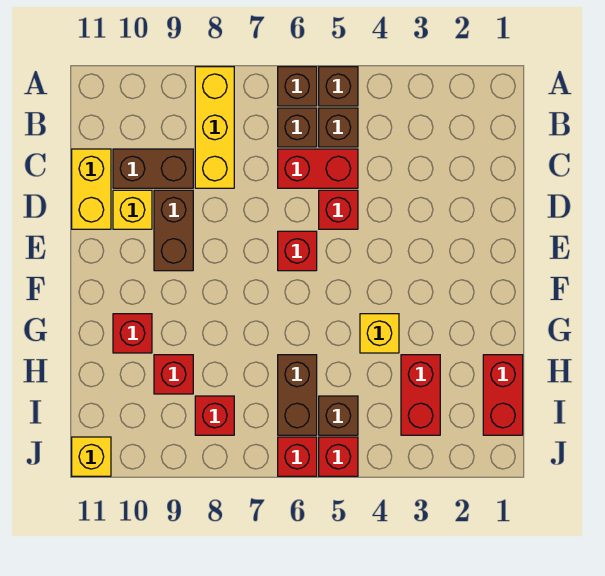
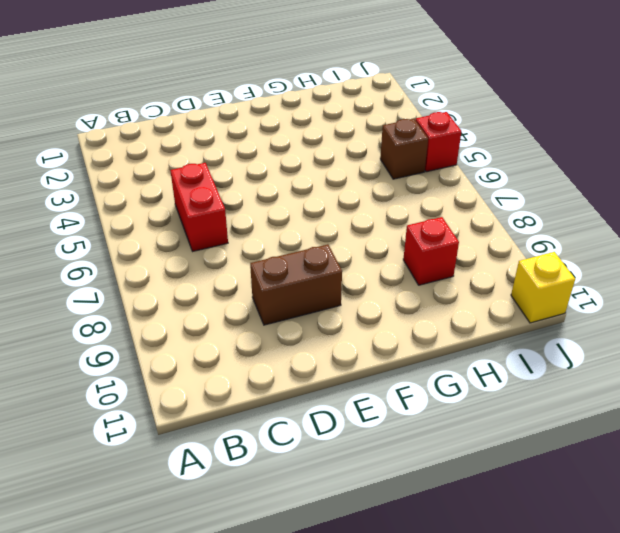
none -> brown brick A5 level 1
none -> brown brick A6 level 1
none -> yellow brick A8:C8 level 1

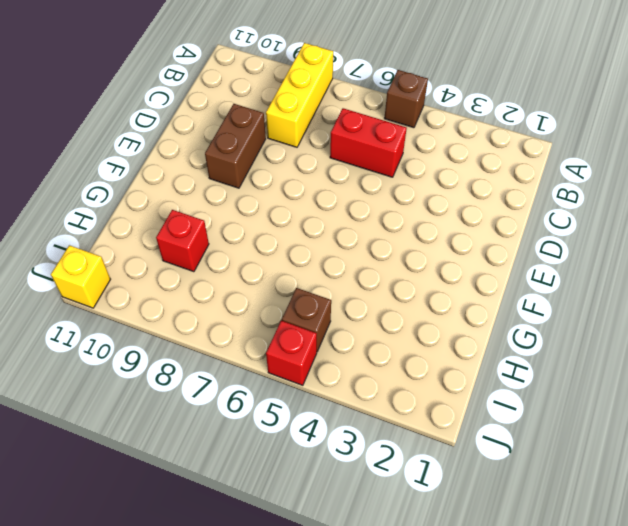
none -> brown brick A6 level 1
none -> brown brick B5 level 1
none -> brown brick B6 level 1

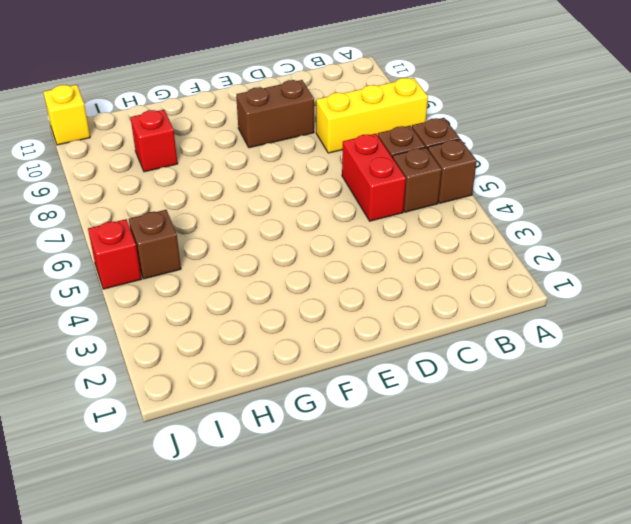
none -> brown brick C9:C10 level 1
none -> yellow brick C11:D11 level 1
none -> red brick D5 level 1

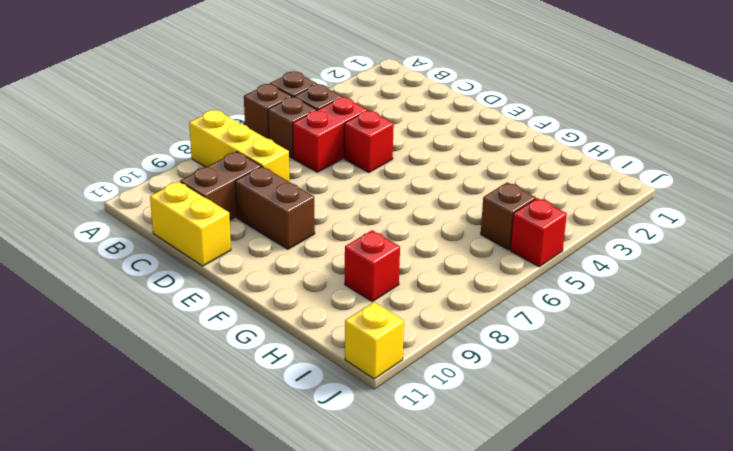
none -> yellow brick D10 level 1
none -> red brick E6 level 1
none -> yellow brick G4 level 1

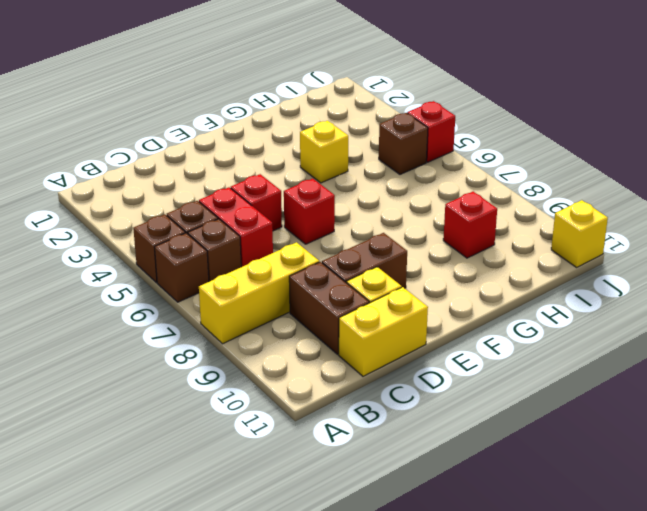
none -> red brick G10 level 1
none -> red brick H1:I1 level 1
none -> red brick H3:I3 level 1

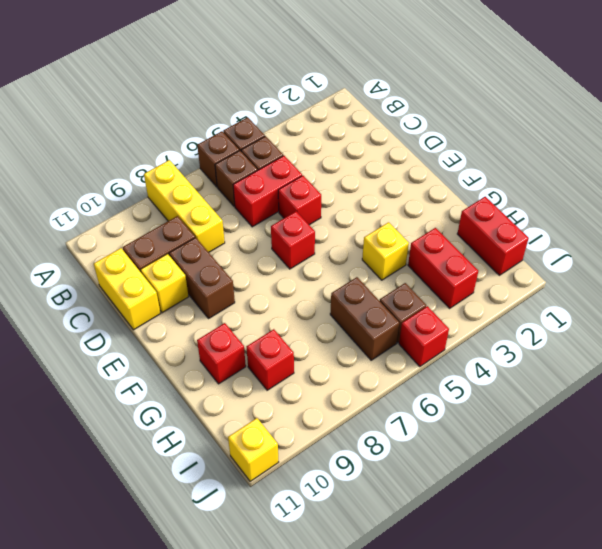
none -> red brick I8 level 1
none -> red brick J6 level 1

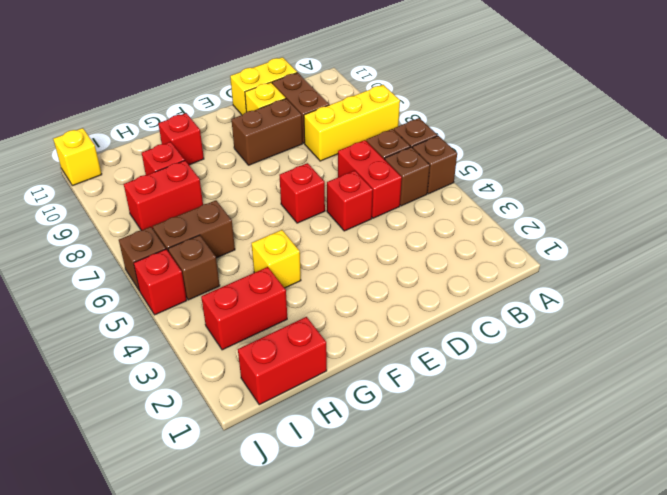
red brick H8:I8 level 1 -> red brick I8 level 1
brown brick J6 level 1 -> red brick J6 level 1

